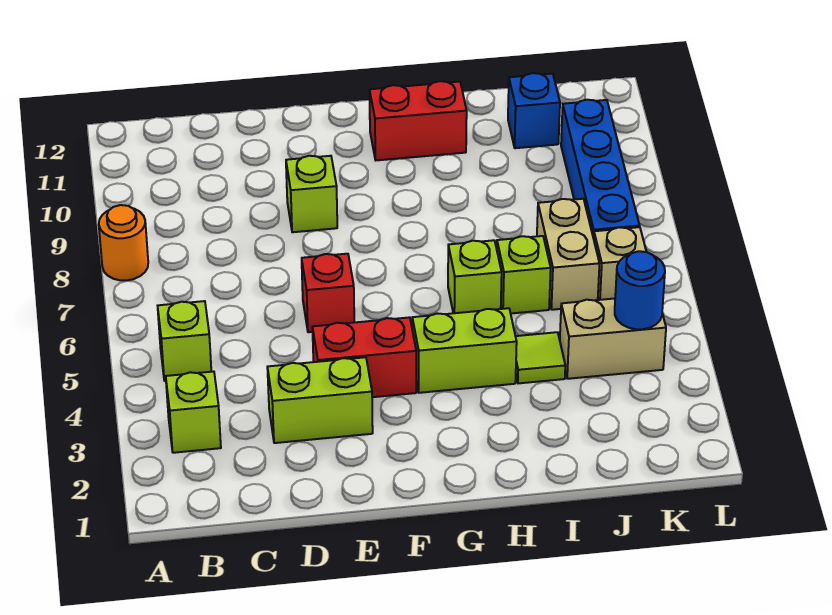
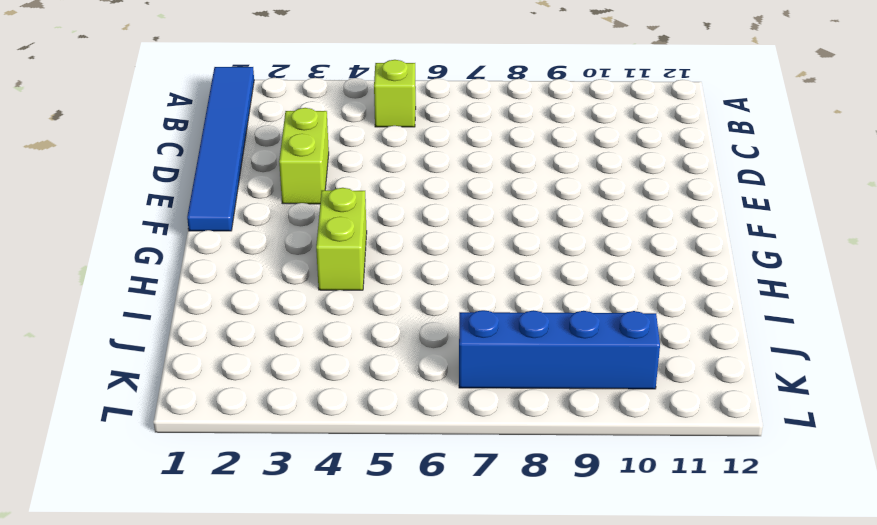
blue tile A1:F1 level 1 -> none
none -> orange round brick A8 level 1
none -> lime brick B3 level 1
none -> red brick E4:F4 level 1

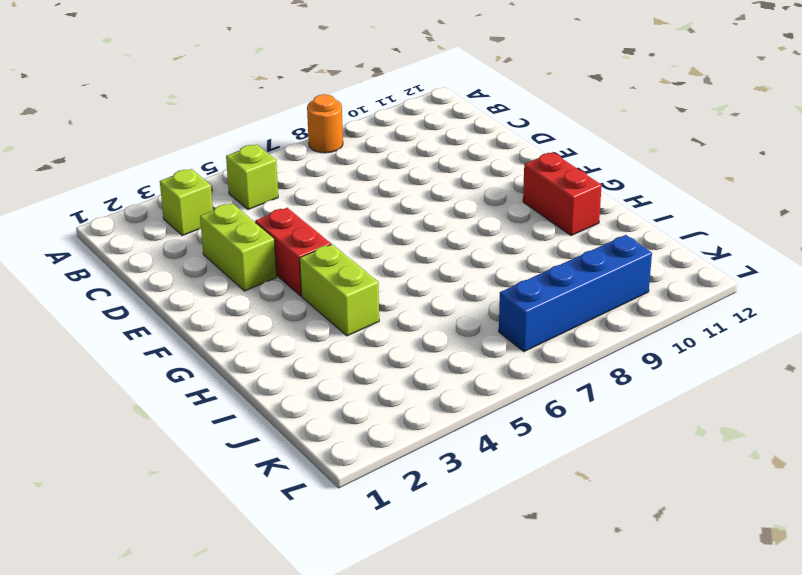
none -> red brick E6 level 1
none -> lime brick E9 level 1
none -> lime brick H6 level 1

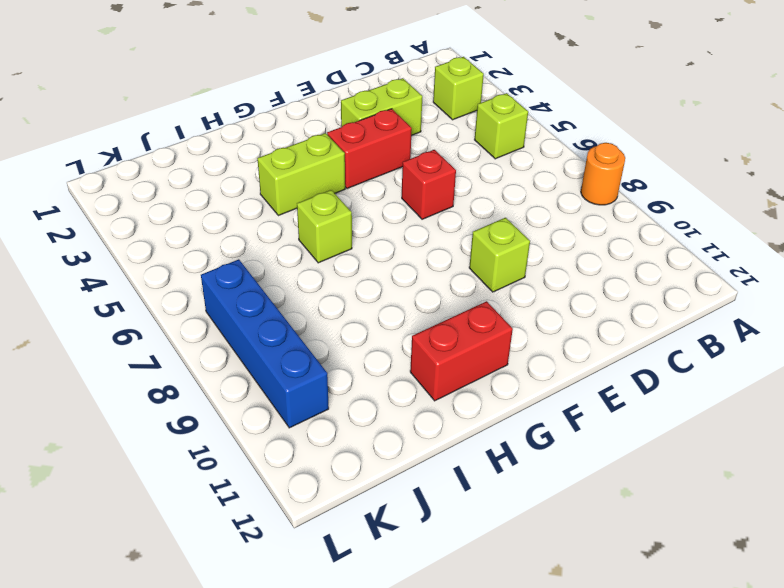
none -> lime tile I4 level 1
none -> lime brick I6 level 1
none -> tan brick J4:K4 level 1

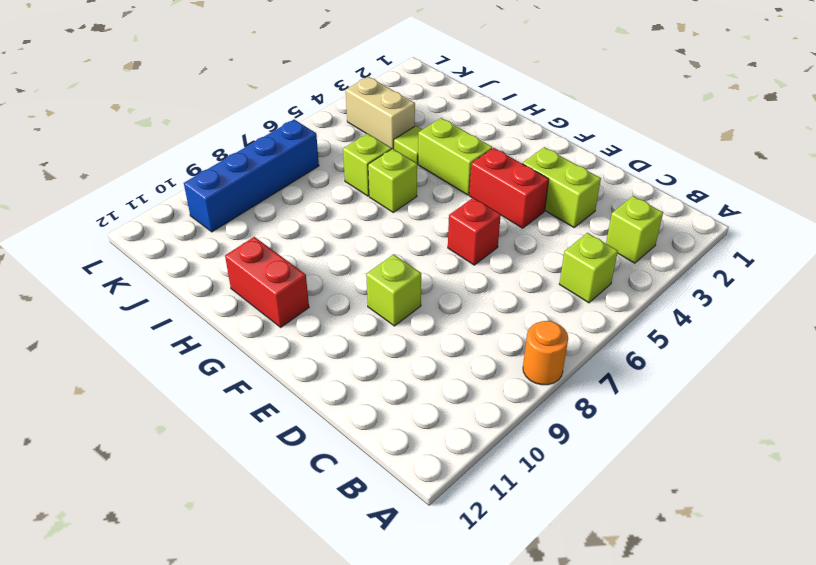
none -> tan brick J6:J7 level 1
none -> blue brick J11 level 1
none -> tan brick K6 level 1

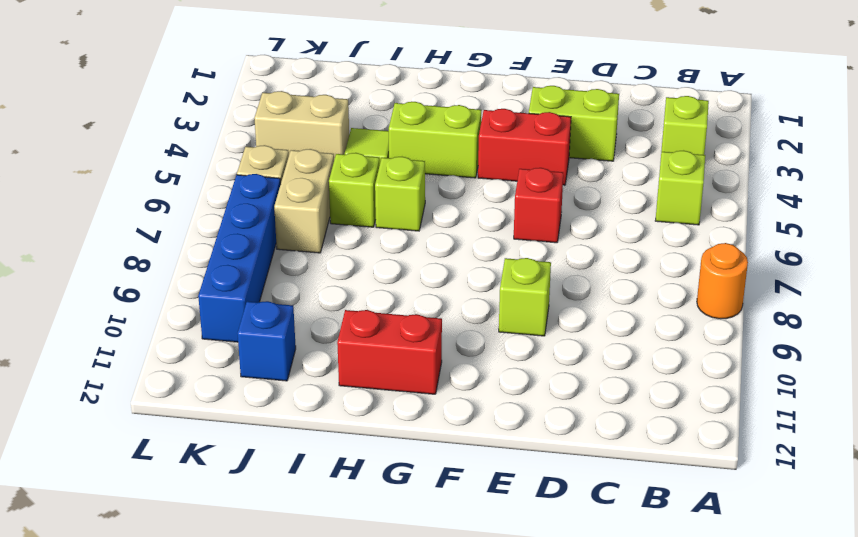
none -> blue round brick K4 level 2

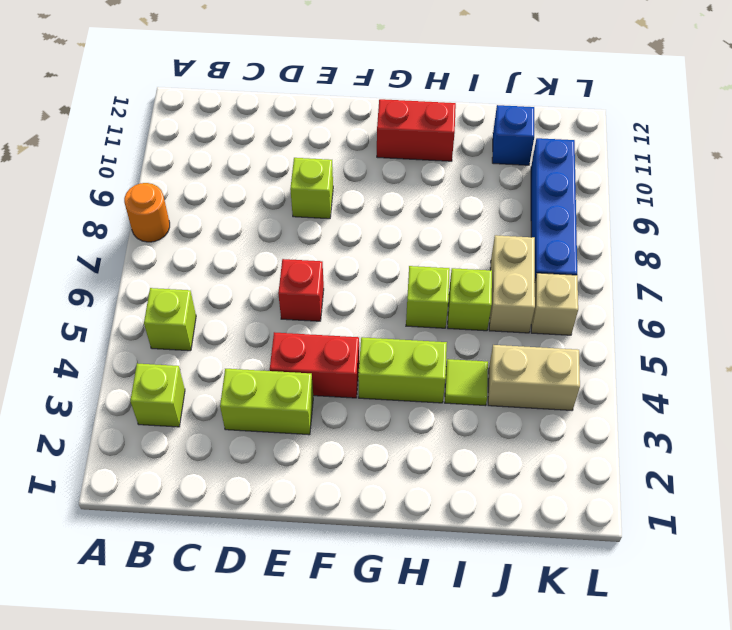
none -> blue round brick K4 level 2

